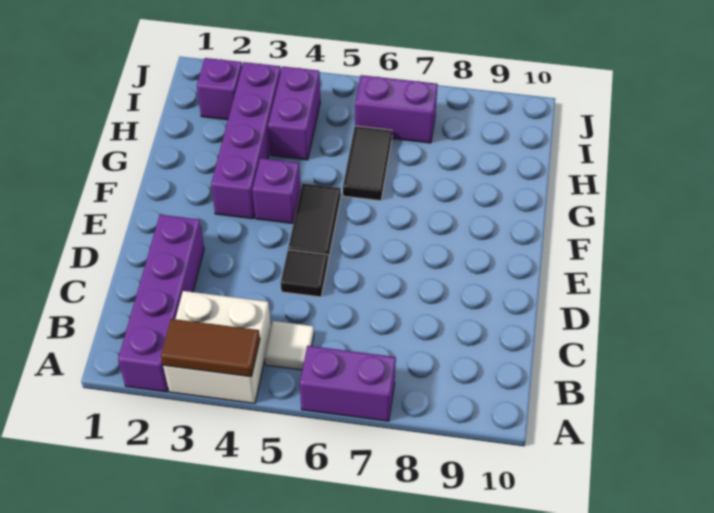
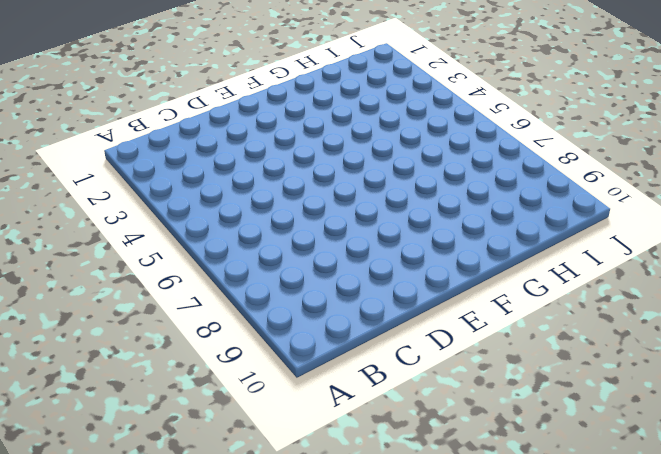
none -> purple brick A2:D2 level 1
none -> white brick A3:B4 level 1
none -> purple brick A6:A7 level 1

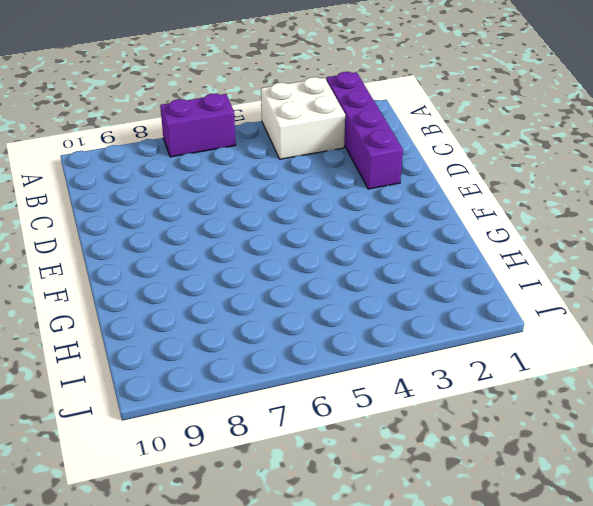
none -> white tile B5 level 1
none -> black tile D5 level 1
none -> black tile E5:F5 level 1

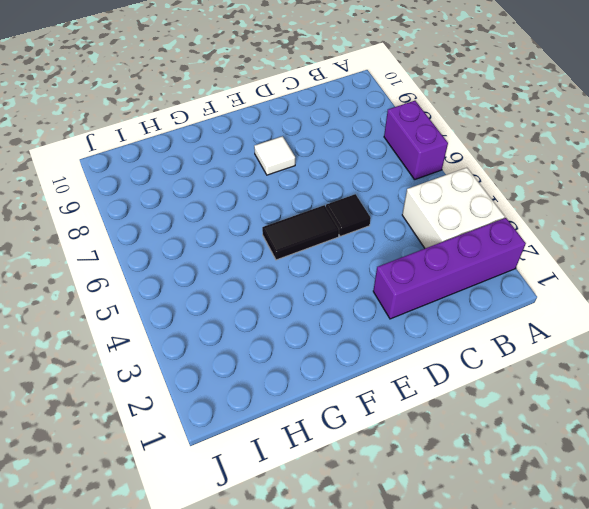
white tile E8 level 1 -> white tile B5 level 1
none -> purple brick F3:I3 level 1
none -> purple brick F4 level 1
none -> black tile G6:H6 level 1

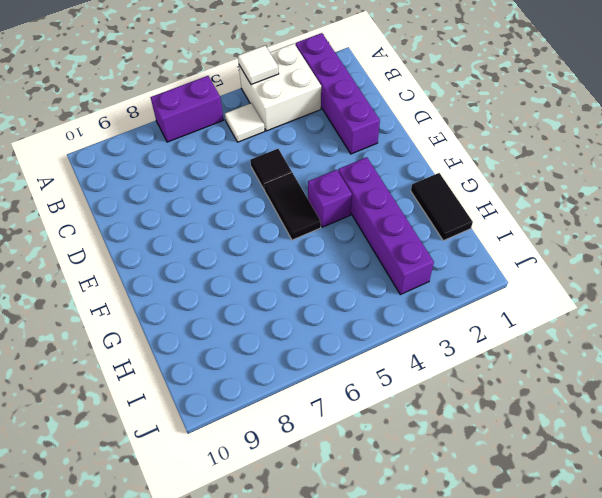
white tile A4 level 2 -> brown tile A3:A4 level 2
black tile G1:H1 level 1 -> black tile G6:H6 level 1
none -> purple brick H4:I4 level 1
none -> purple brick I2 level 1
none -> purple brick I6:I7 level 1

